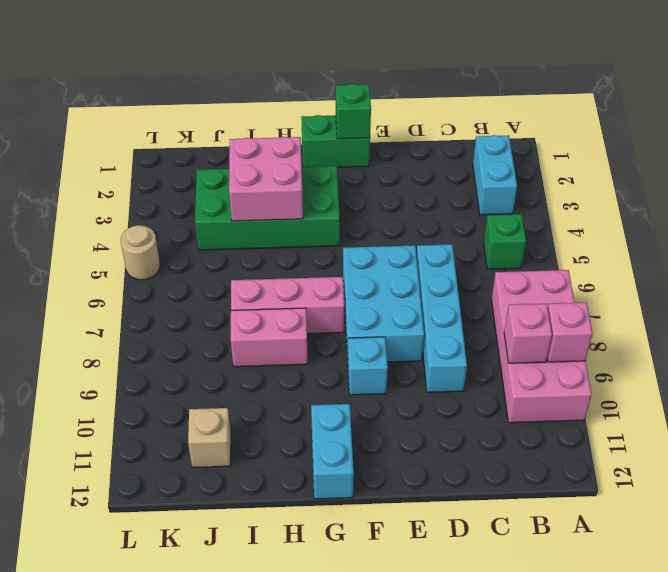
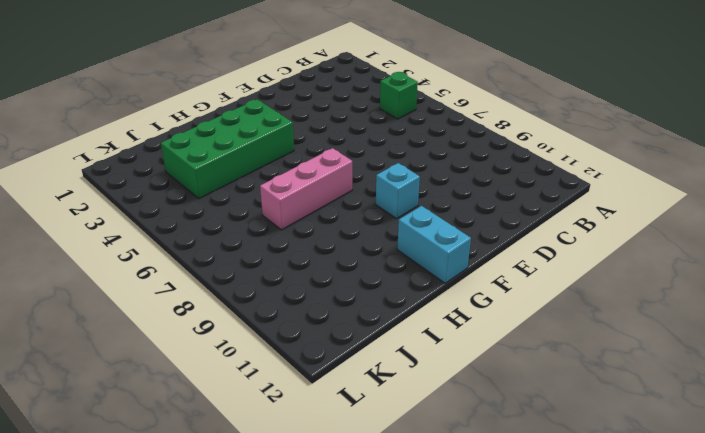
none -> pink brick A7:B10 level 1
none -> cyan brick B2:B3 level 1
none -> cyan brick D6:D9 level 1

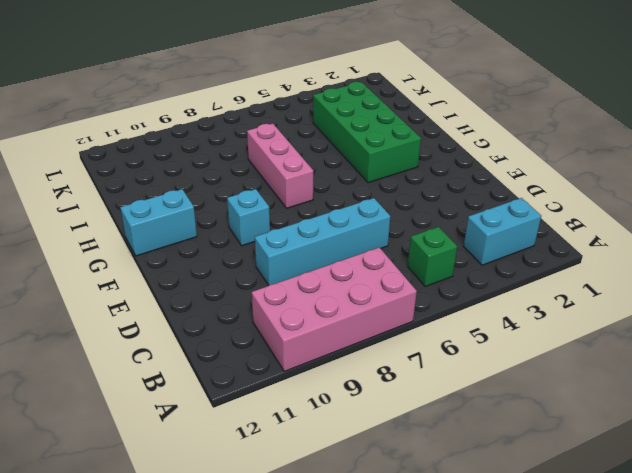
none -> cyan brick E6:F8 level 1
none -> green brick F1:G1 level 1
none -> pink brick H8:I8 level 1

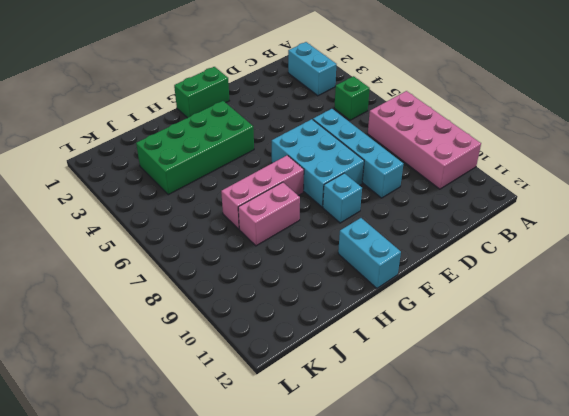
none -> tan brick J11 level 1
none -> tan round brick L5 level 1
none -> pink brick A9 level 2

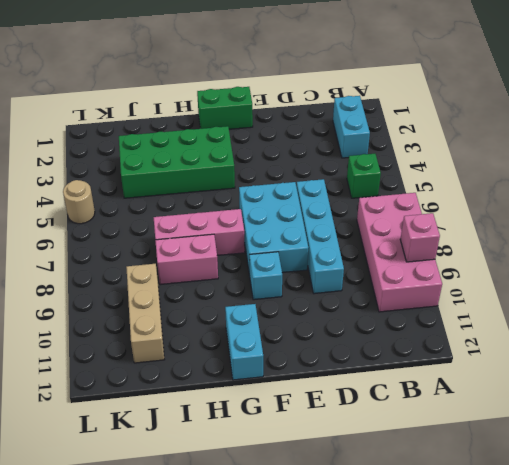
tan brick J9:J11 level 1 -> tan brick J11 level 1
none -> pink brick B9 level 2
none -> green brick F1 level 2
none -> pink brick H3:I4 level 2

